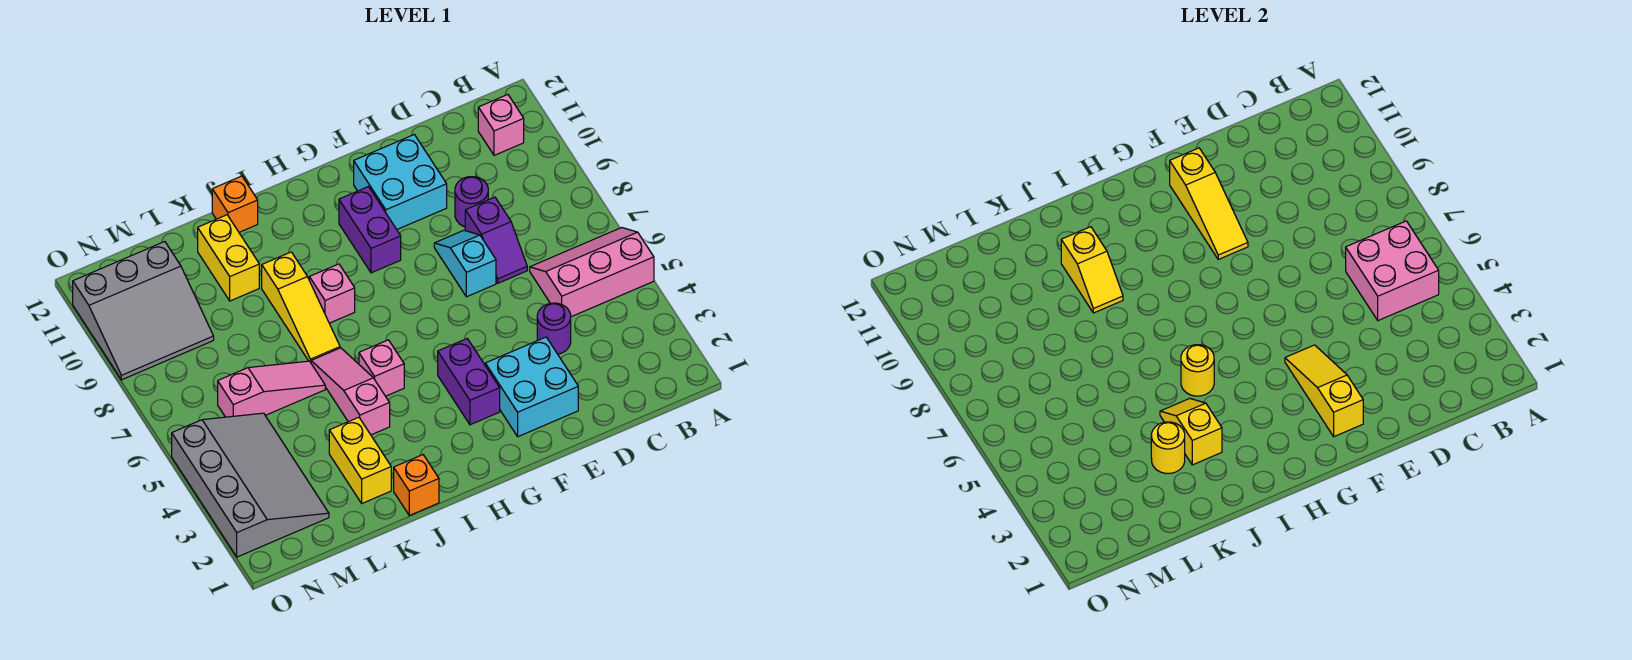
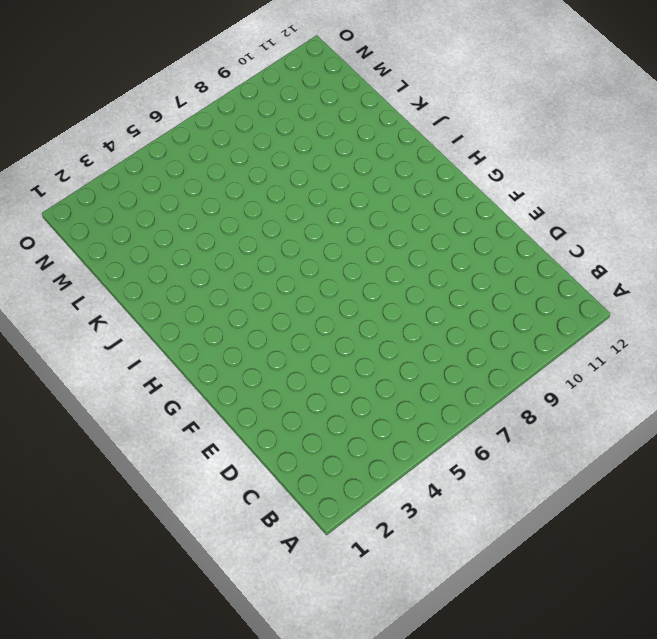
none -> pink slope A5:C6 level 1 top 5
none -> pink brick B11 level 1
none -> purple round brick D4 level 1

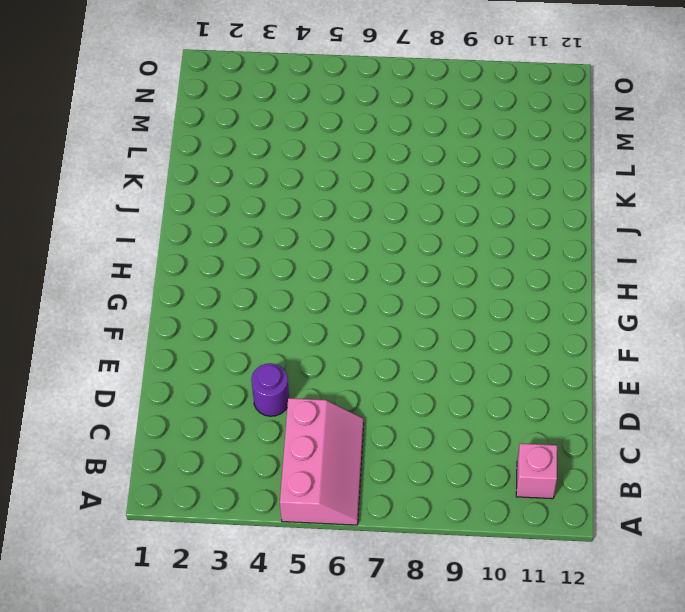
none -> purple slope D7:D8 level 1 top 8
none -> purple round brick D9 level 1
none -> cyan brick E2:F3 level 1

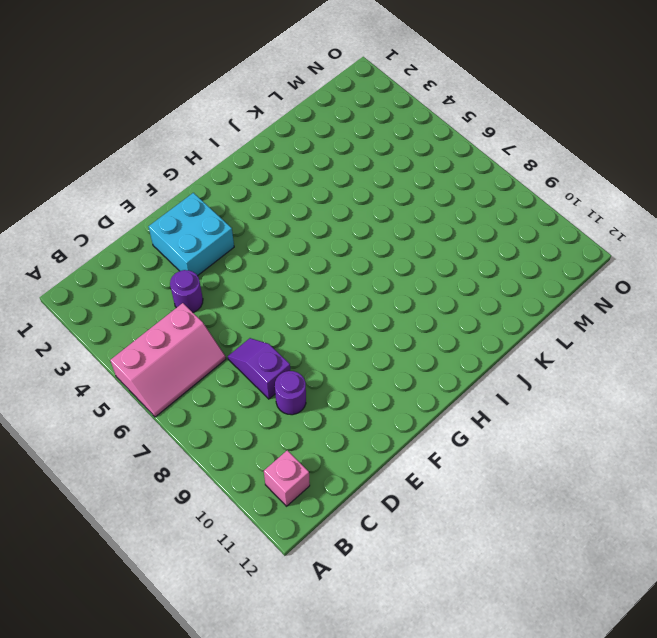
none -> cyan slope E7:E8 level 1 top 7
none -> cyan brick E10:F11 level 1
none -> purple brick G3:G4 level 1

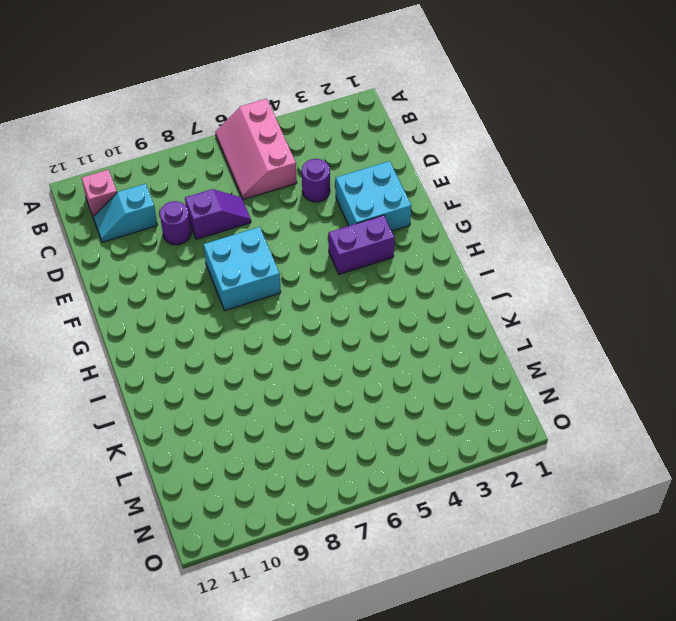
cyan slope C10:C11 level 1 top 10 -> cyan slope E7:E8 level 1 top 7
cyan brick F7:G8 level 1 -> cyan brick E10:F11 level 1
none -> purple brick G9:G10 level 1
none -> pink brick I5 level 1
none -> pink brick I8 level 1

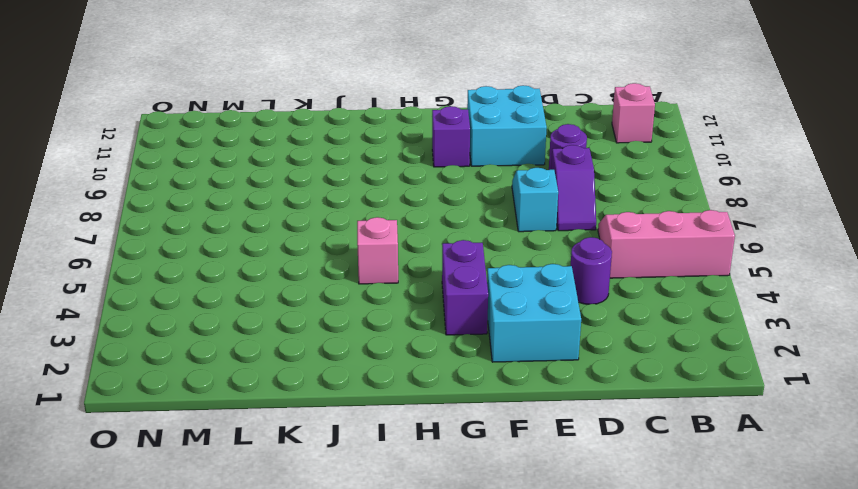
purple brick G10 level 1 -> purple brick G9:G10 level 1
none -> pink brick I8 level 1
none -> orange brick J1 level 1
none -> pink slope J4:J6 level 1 top 4

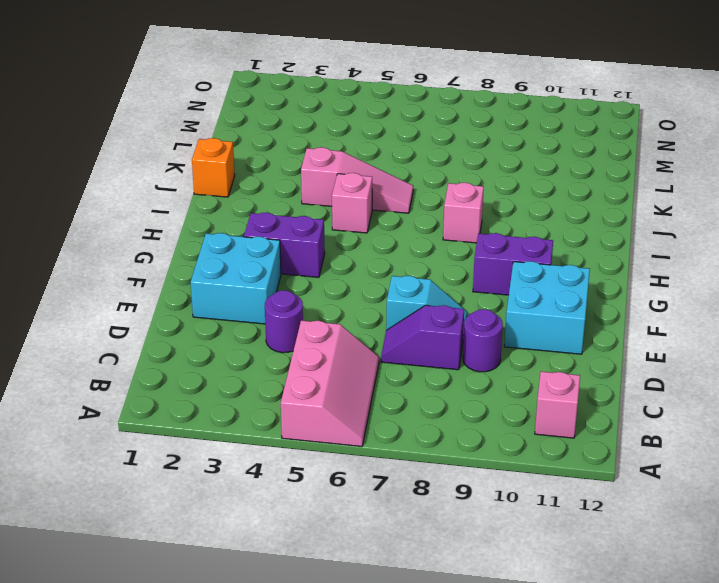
none -> yellow slope J7:J9 level 1 top 9
none -> orange brick J12 level 1
none -> yellow brick K2:K3 level 1

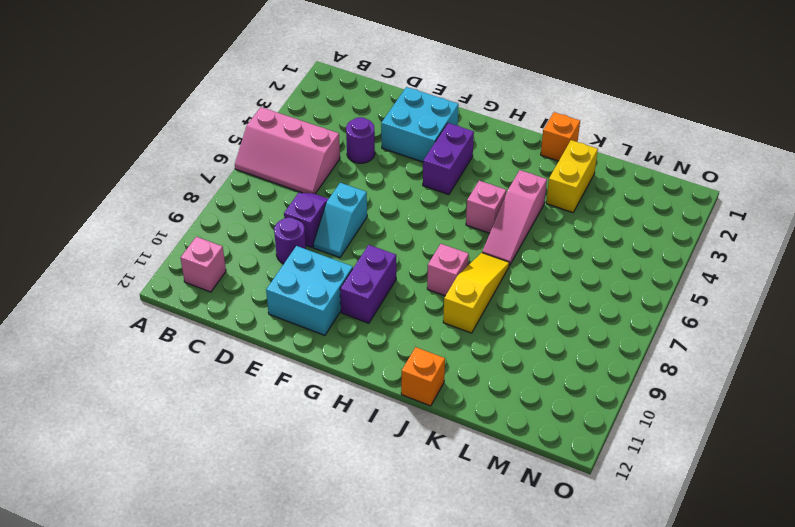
none -> pink slope K6:M6 level 1 top M
none -> yellow brick K10:K11 level 1
none -> grey slope M2:O5 level 1 top O

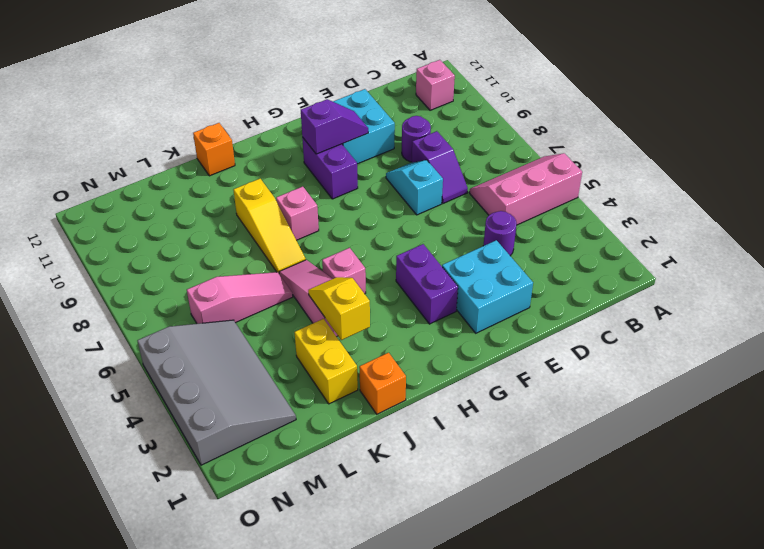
purple slope F10:G10 level 2 top G -> yellow slope F9:F11 level 2 top 11
none -> yellow brick K10:K11 level 1
none -> grey slope M9:O11 level 1 top 11
none -> pink brick B5:C6 level 2

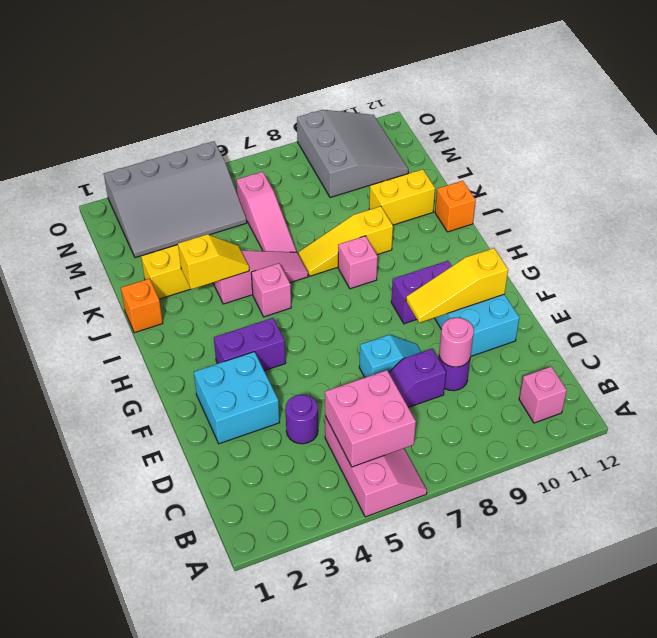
pink round brick D9 level 2 -> none
grey slope M9:O11 level 1 top 9 -> grey slope M9:O11 level 1 top 11
none -> yellow slope F2:F4 level 2 top 2
none -> yellow round brick I5 level 2
none -> yellow slope J9:J10 level 2 top 10

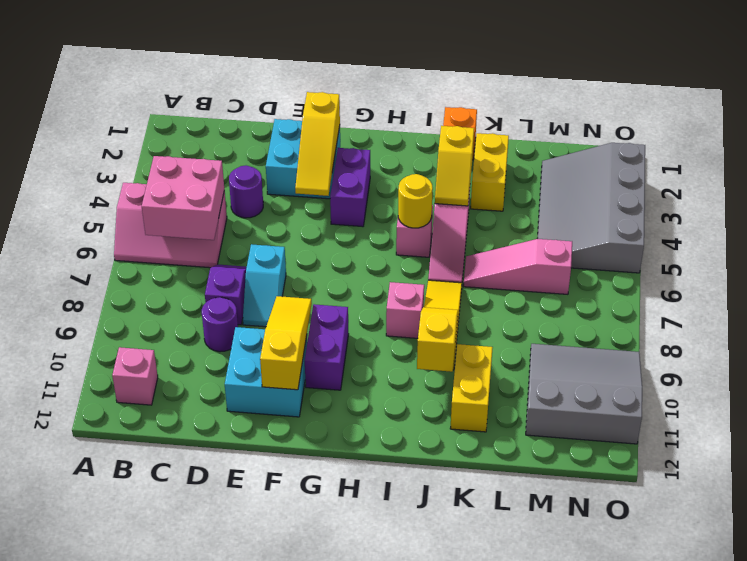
none -> orange brick J12 level 1
none -> yellow round brick K3 level 2

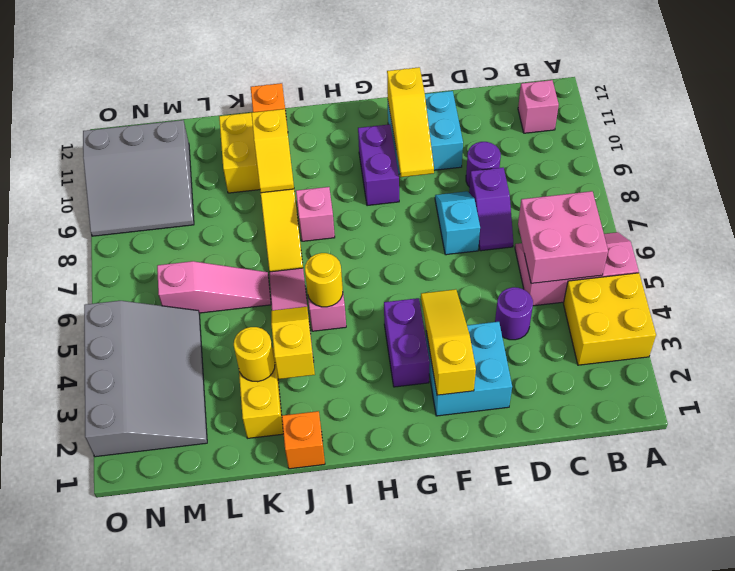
yellow brick A3:B4 level 1 -> none

